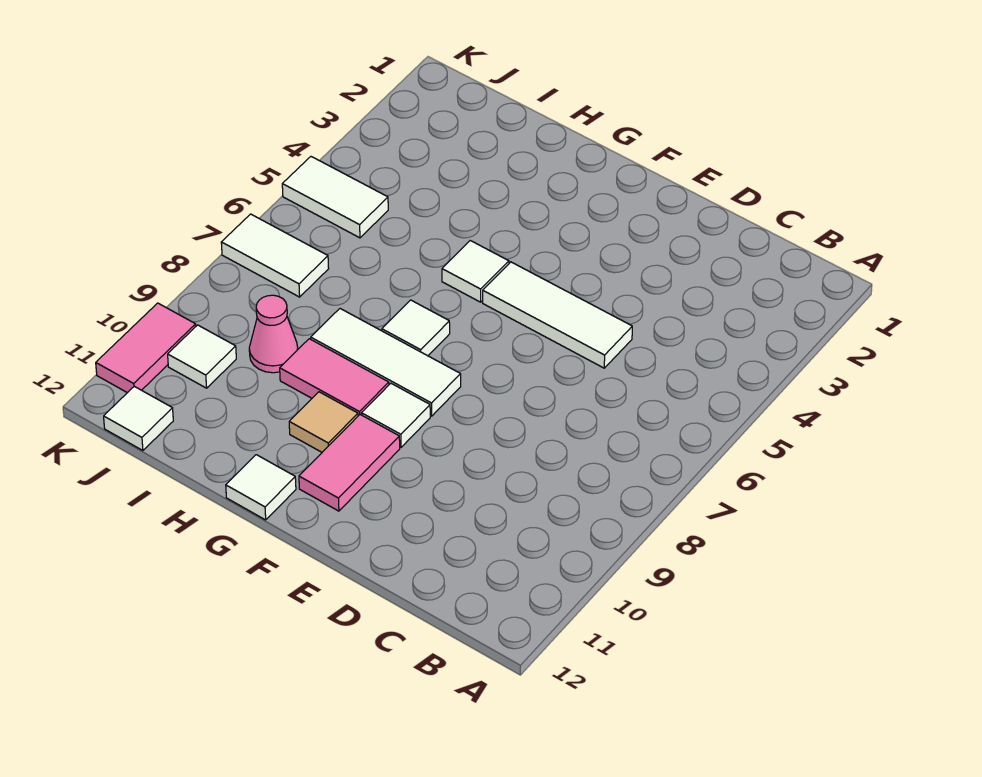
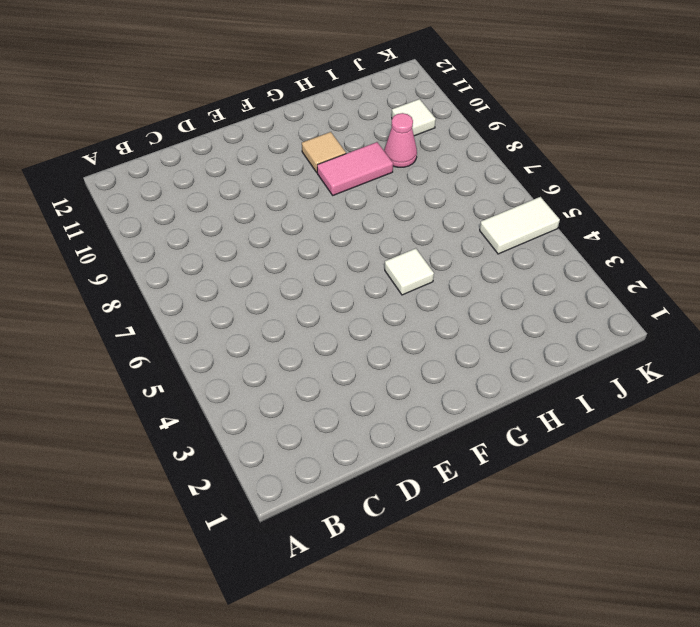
none -> white tile D5:F5 level 1
none -> white tile F8:H8 level 1
none -> white tile F9 level 1

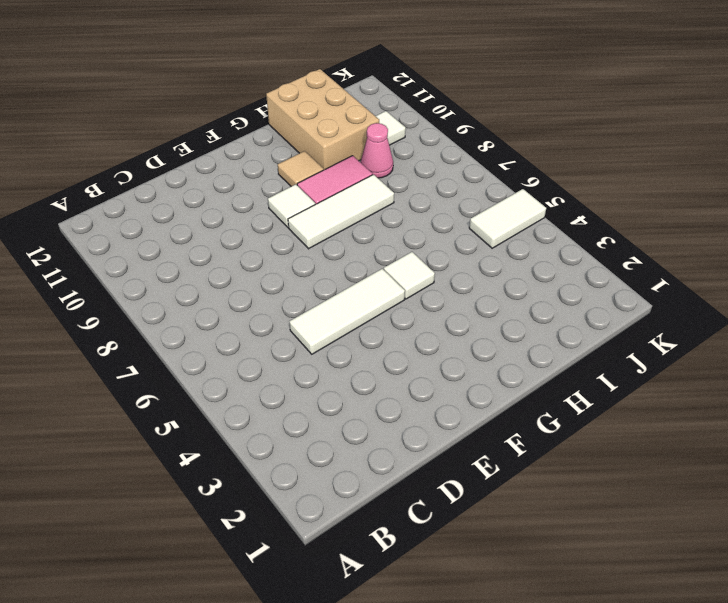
tan brick H10:I12 level 1 -> none
none -> pink tile F10:F11 level 1
none -> white tile G7 level 1
none -> white tile G12 level 1

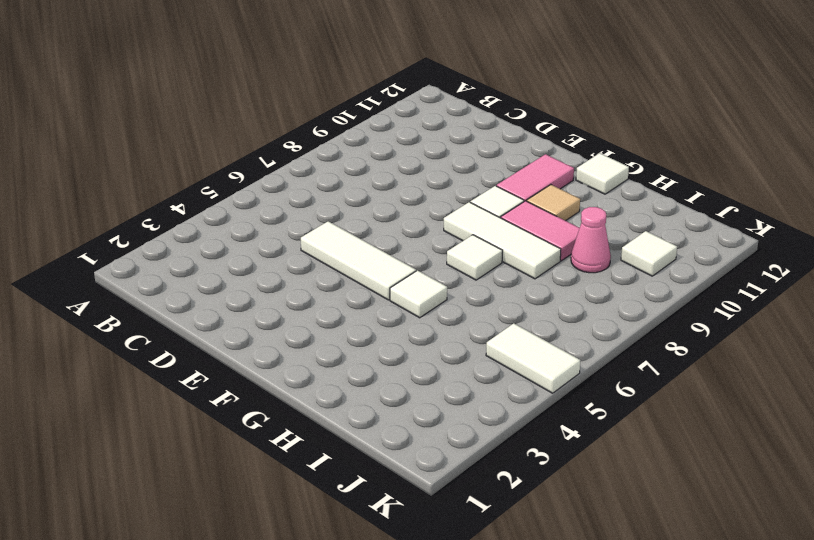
none -> white tile J7:K7 level 1
none -> white tile J12 level 1
none -> pink tile K10:K11 level 1

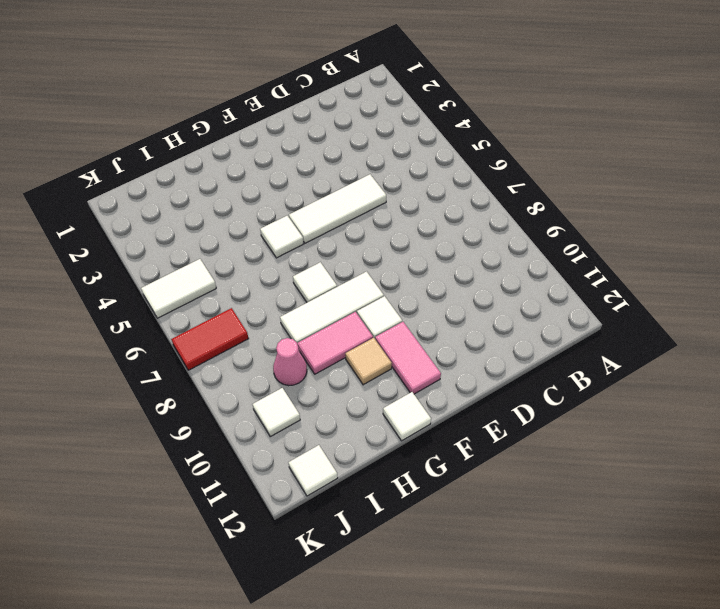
red tile J7:K7 level 1 -> white tile J7:K7 level 1
none -> pink tile K10:K11 level 1

